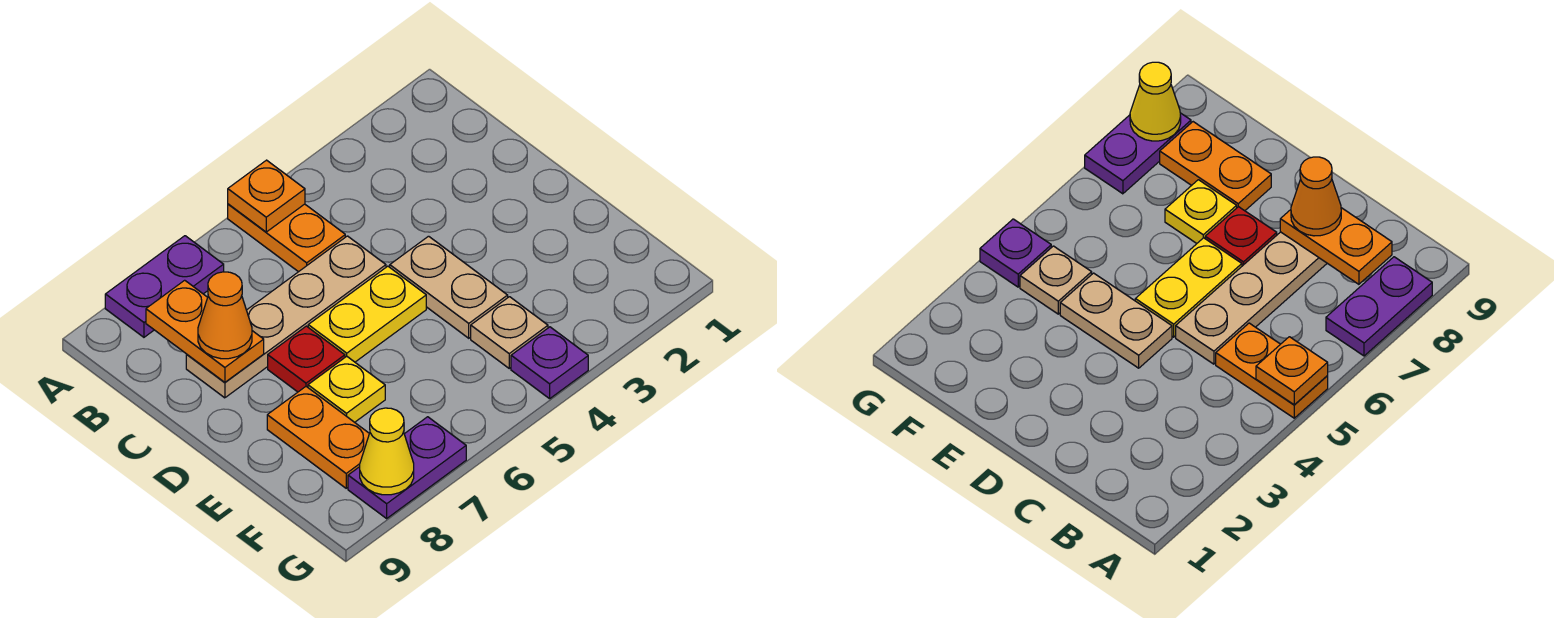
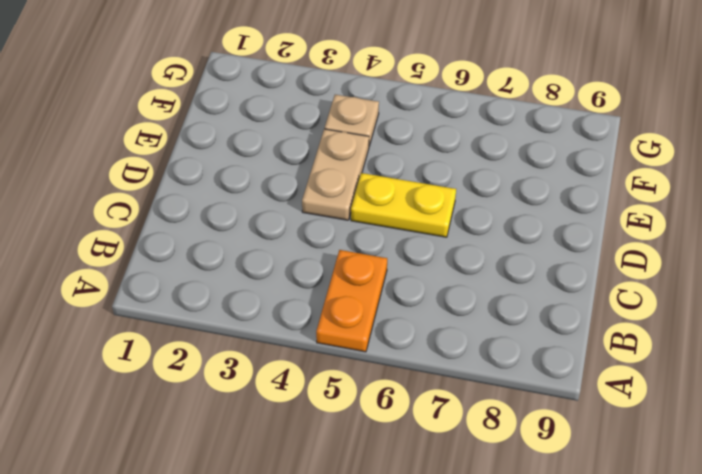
none -> purple plate A7:A8 level 1
none -> tan plate C5:C8 level 1
none -> red plate D7 level 1

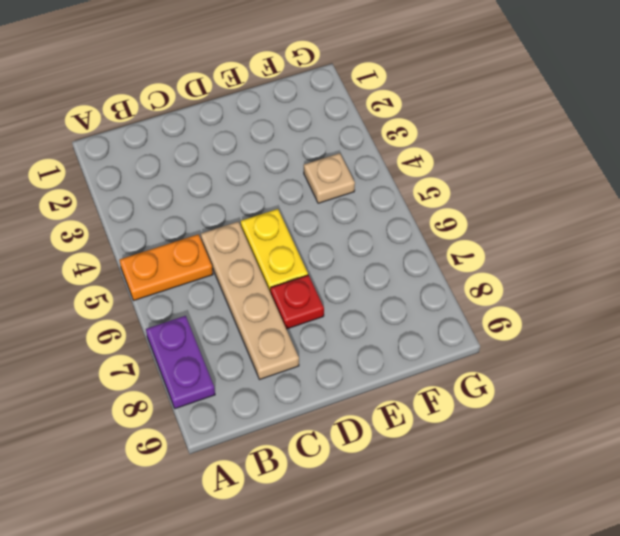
none -> tan plate D4:E4 level 1
none -> yellow plate E7 level 1
none -> orange plate E8:F8 level 1

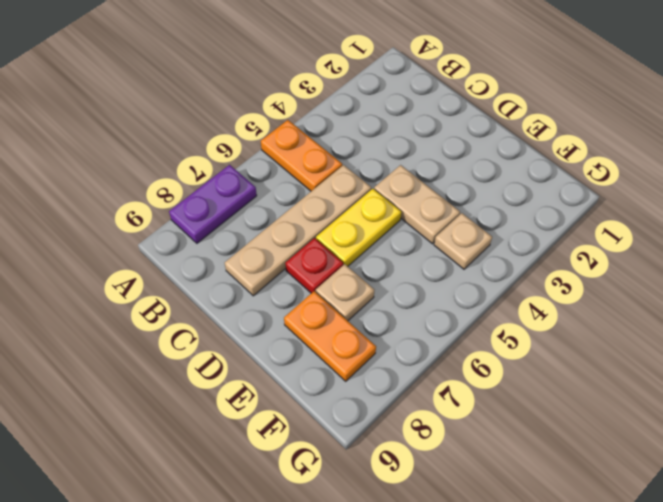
tan plate E7 level 1 -> yellow plate E7 level 1
none -> purple plate G4 level 1
none -> purple plate G7:G8 level 1
none -> orange plate A5 level 2

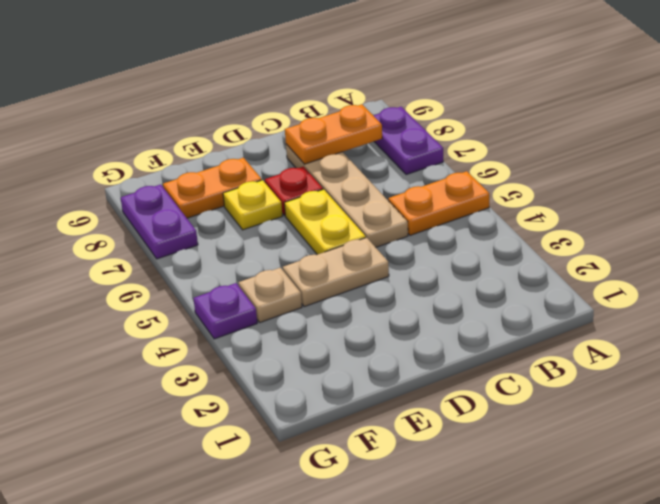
none -> orange plate A5 level 2
none -> yellow cone G8 level 2
none -> orange cone C8 level 3

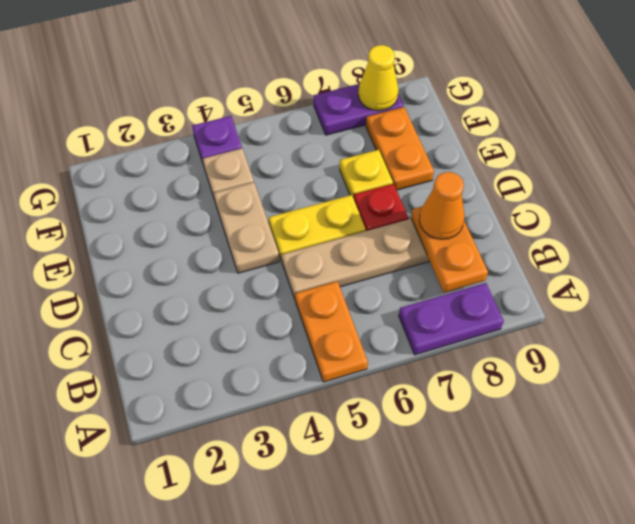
none -> orange plate A5 level 2

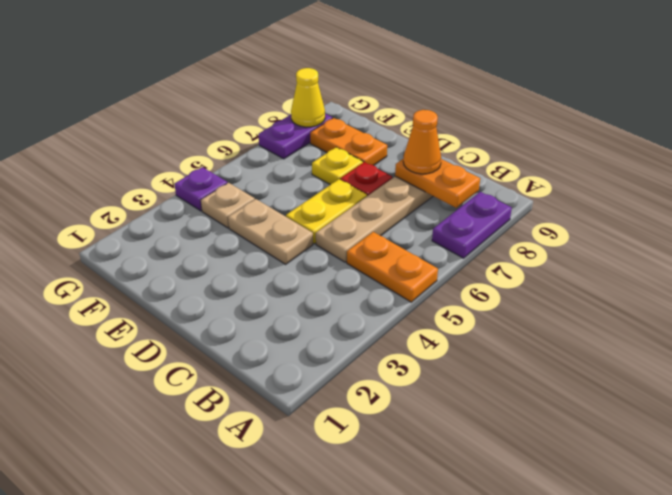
none -> orange plate A5 level 2

